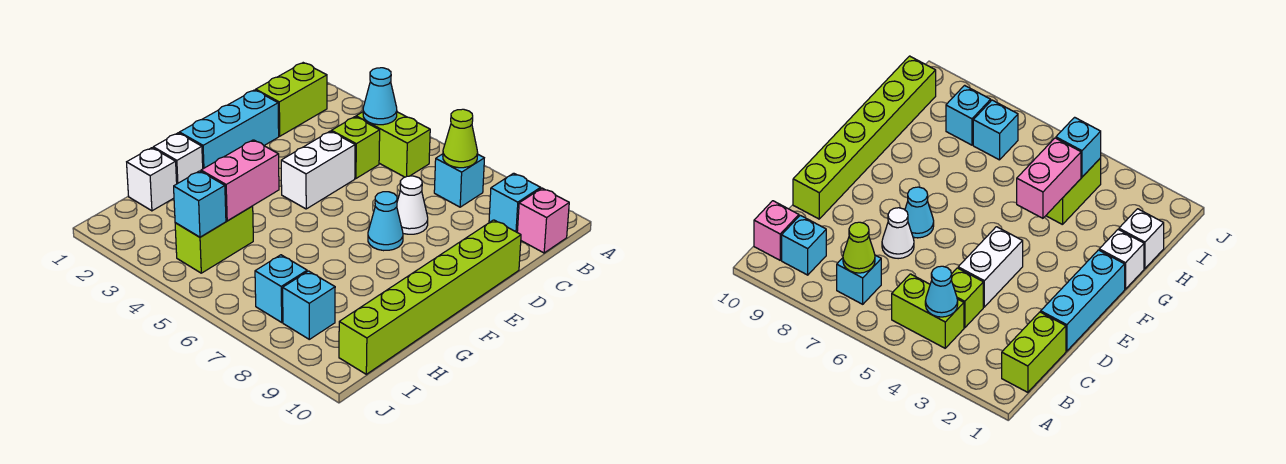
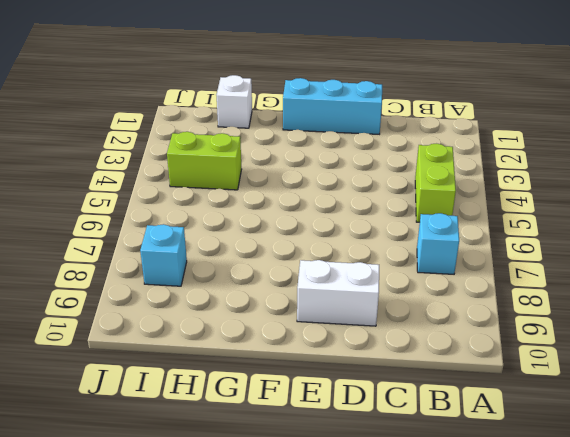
white brick D9:E9 level 1 -> white brick D4:E4 level 1
none -> lime brick B1:C1 level 1
none -> cyan brick B9 level 1
none -> pink brick B10 level 1

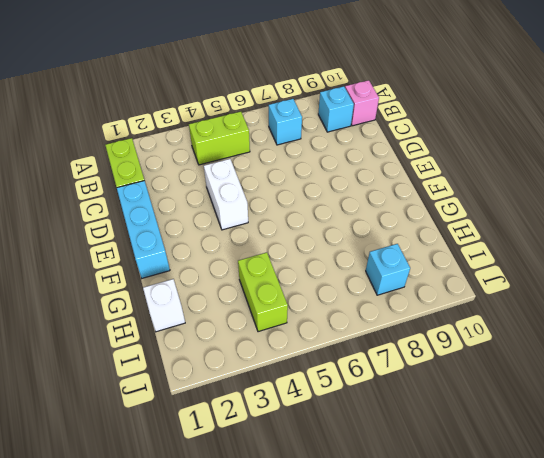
none -> lime brick C4 level 1
none -> white cone D7 level 1
none -> lime brick D10:I10 level 1

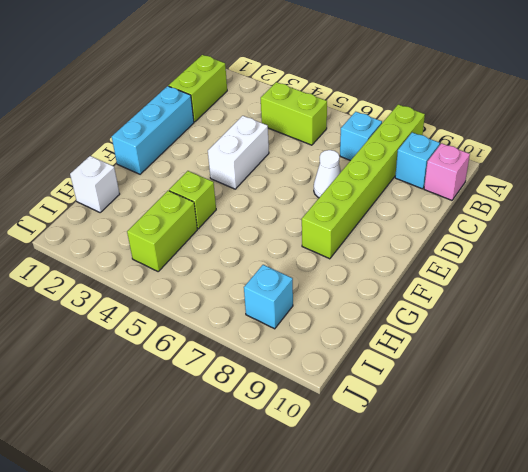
lime brick A8:F8 level 1 -> lime brick D10:I10 level 1
lime brick G4 level 1 -> lime brick C4 level 1
none -> cyan cone E7 level 1
none -> white brick G1 level 1
none -> cyan brick I7 level 1

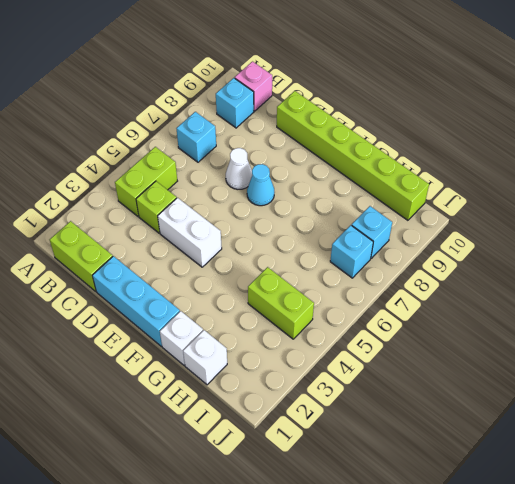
none -> cyan cone B4 level 2
none -> lime cone B7 level 2
none -> pink brick G4:H4 level 2

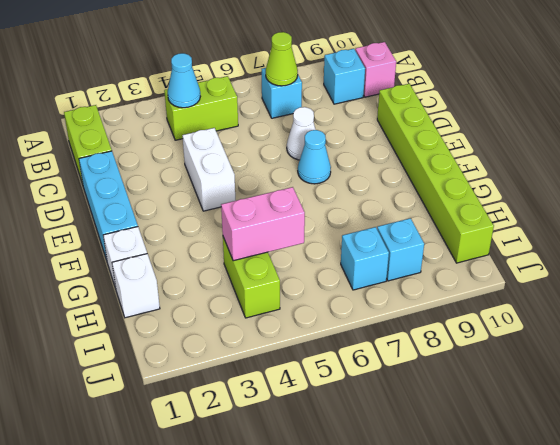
pink brick H4:H5 level 2 -> pink brick G4:H4 level 2
none -> lime brick C4 level 1
none -> cyan brick I4 level 2

